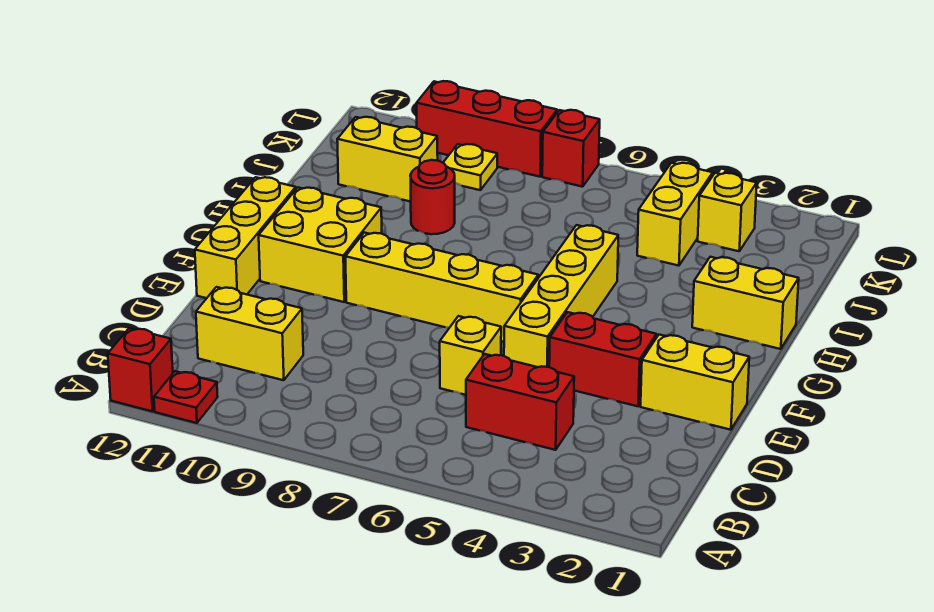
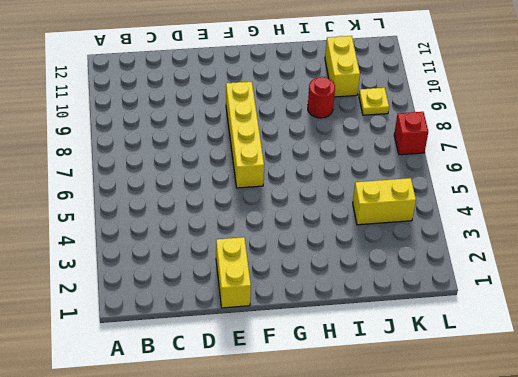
none -> red plate A11 level 1
none -> red brick A12 level 1
none -> red brick C4:C5 level 1

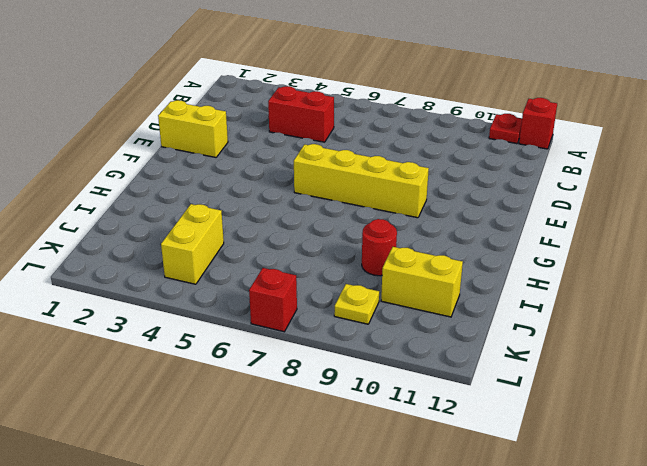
none -> yellow brick C10:C11 level 1
none -> yellow brick D6 level 1
none -> red brick E3:E4 level 1

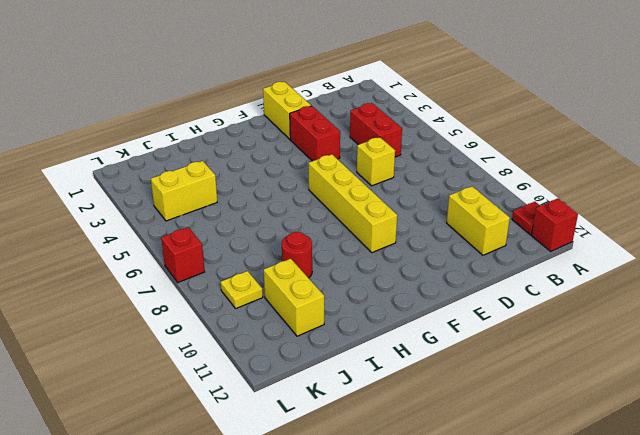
none -> yellow brick E5:H5 level 1
none -> yellow brick E12:G12 level 1
none -> yellow brick F10:G11 level 1

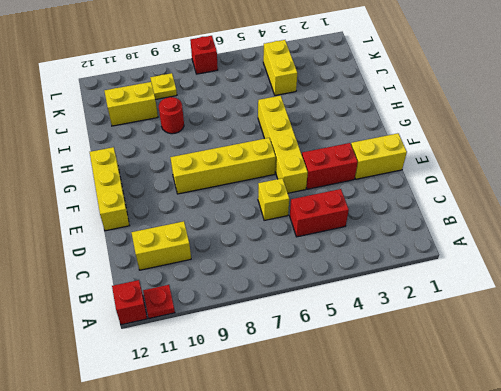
none -> yellow brick F10:G11 level 1
none -> yellow brick H1:H2 level 1
none -> yellow brick K3 level 1

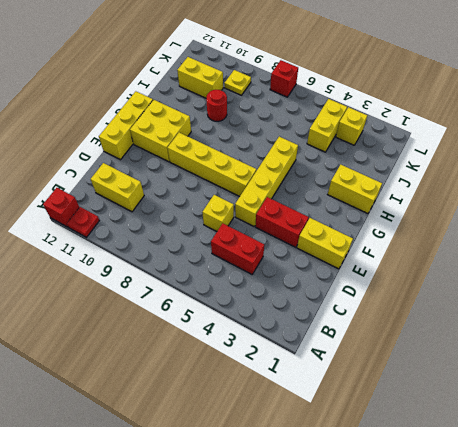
none -> red brick L8:L10 level 1

